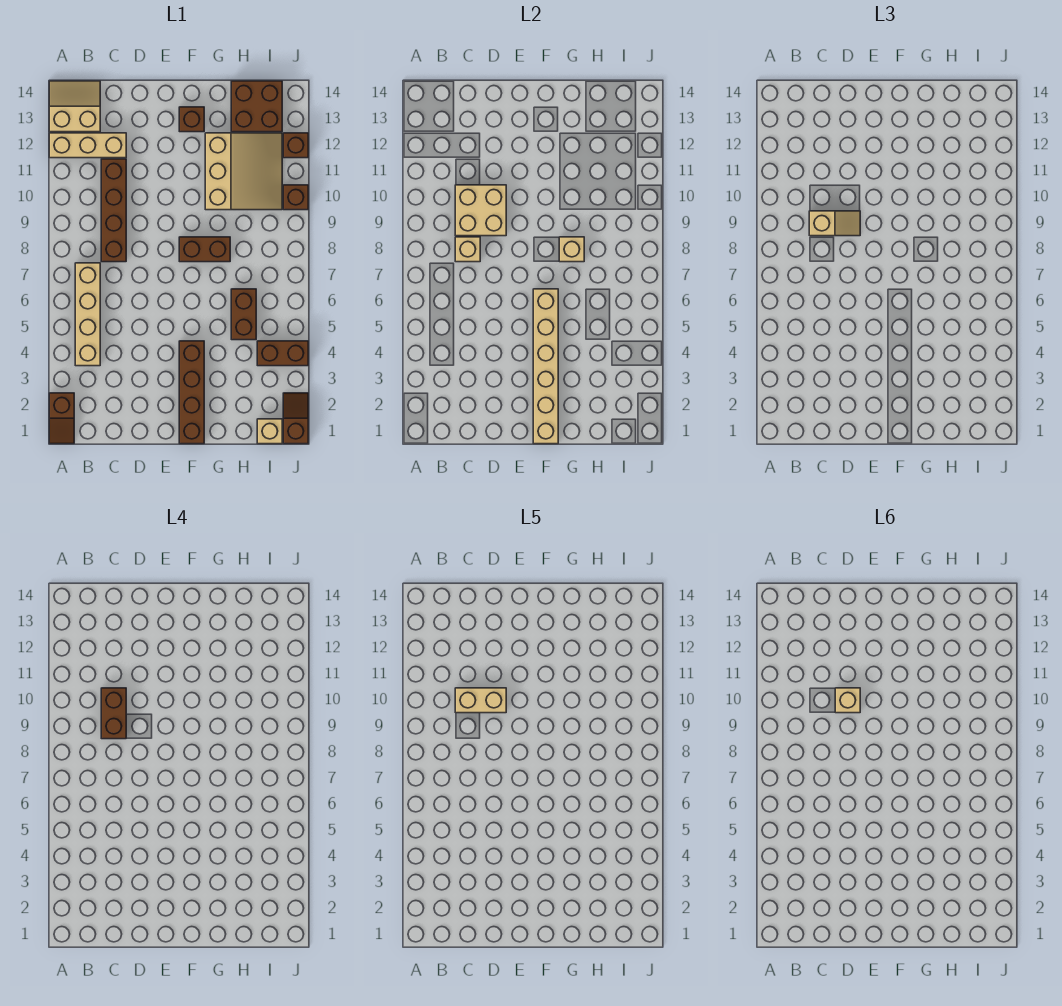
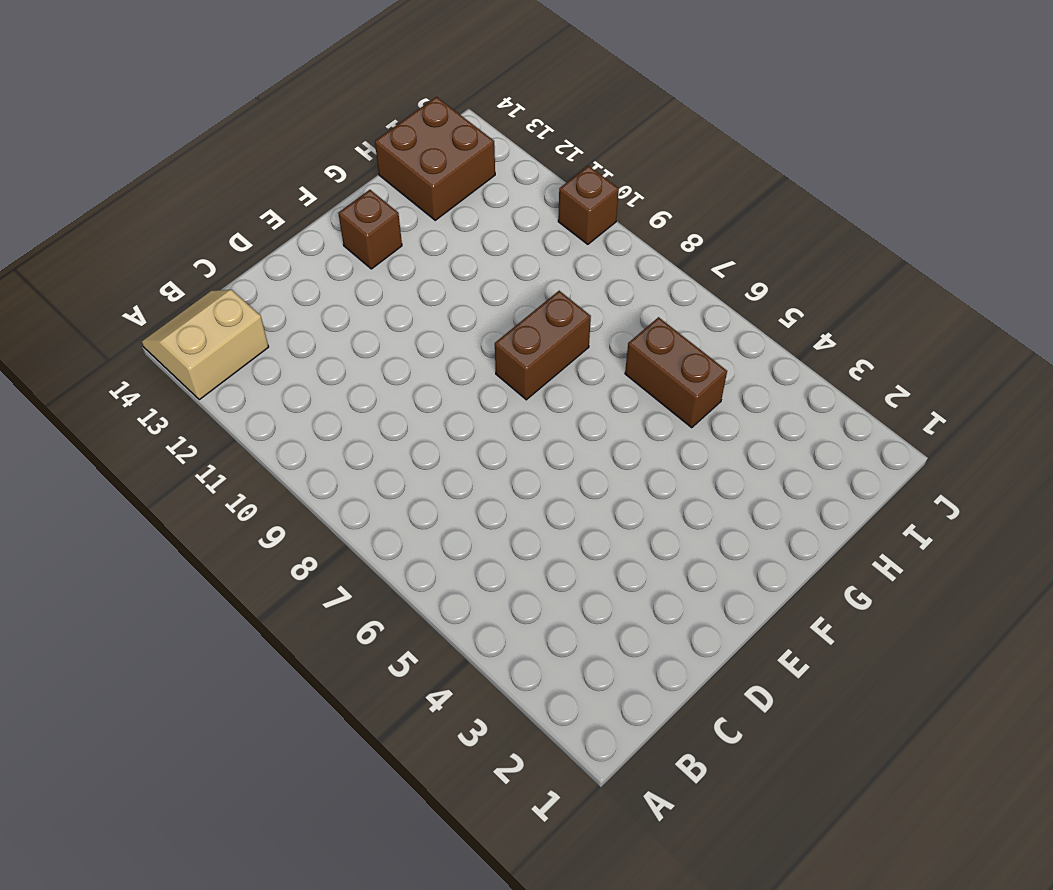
none -> brown slope A1:A2 level 1 top 2
none -> tan brick A12:C12 level 1
none -> tan brick B4:B7 level 1

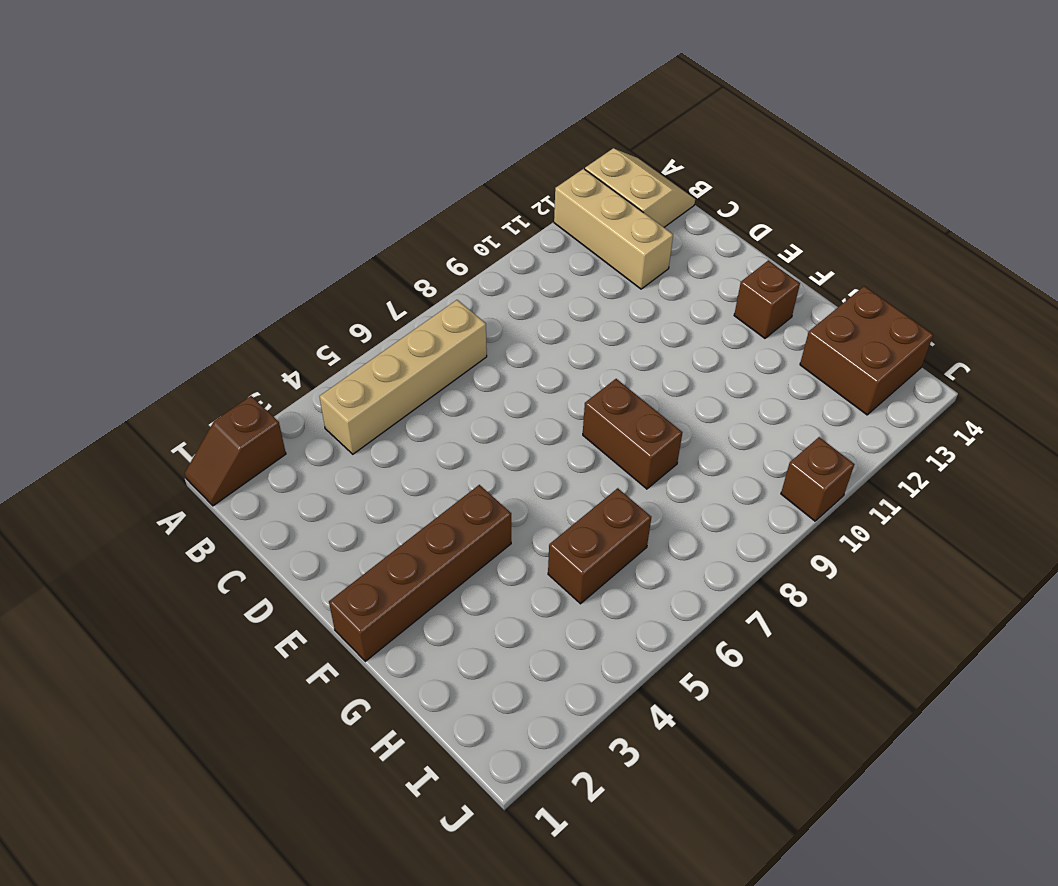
none -> brown brick C8:C11 level 1
none -> tan slope G10:I12 level 1 top G
none -> tan brick I1 level 1

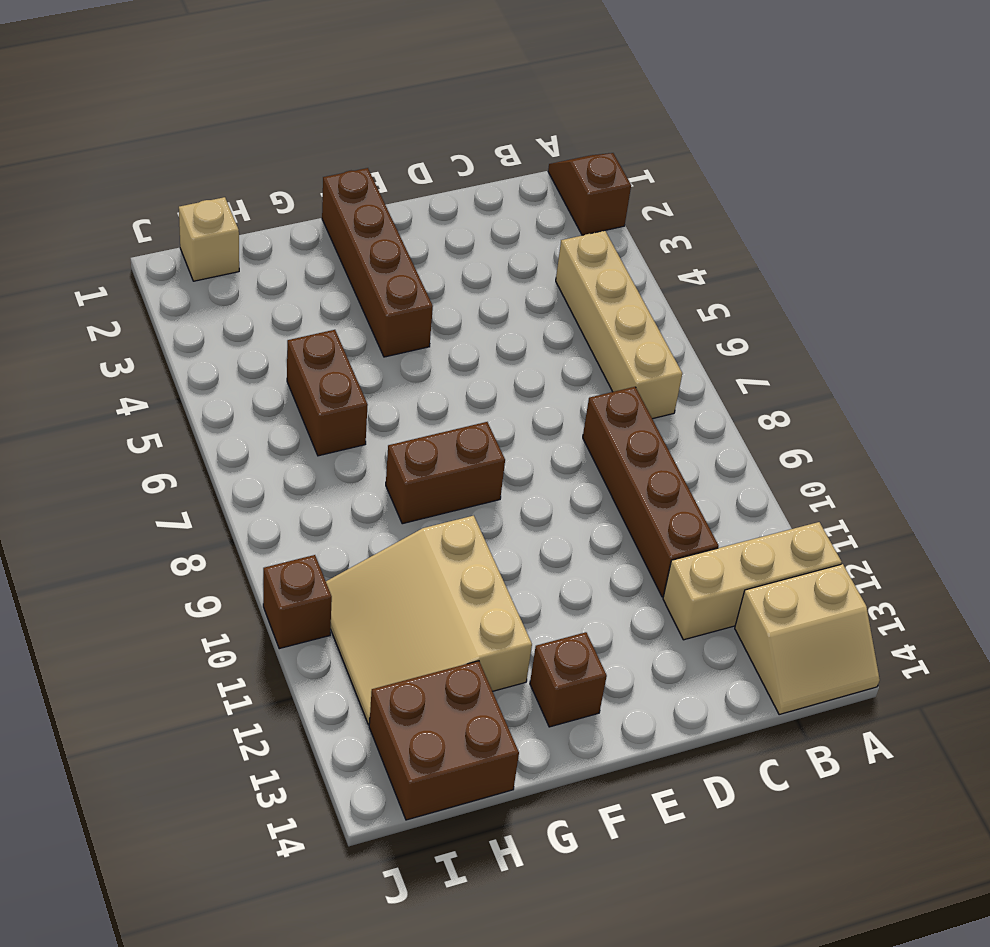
none -> brown brick I4:J4 level 1
none -> brown slope J1:J2 level 1 top 1
none -> brown brick J12 level 1

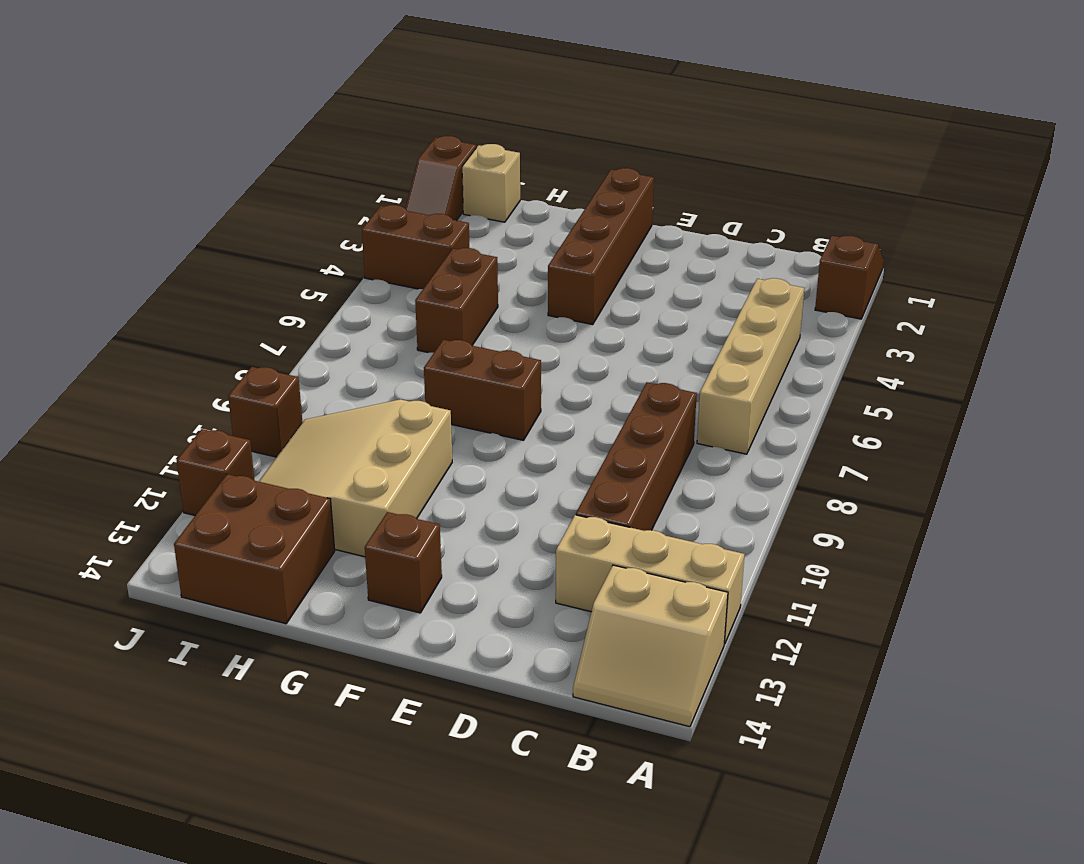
none -> tan brick C8 level 2
none -> tan brick C9:D10 level 2
none -> tan brick F1:F6 level 2

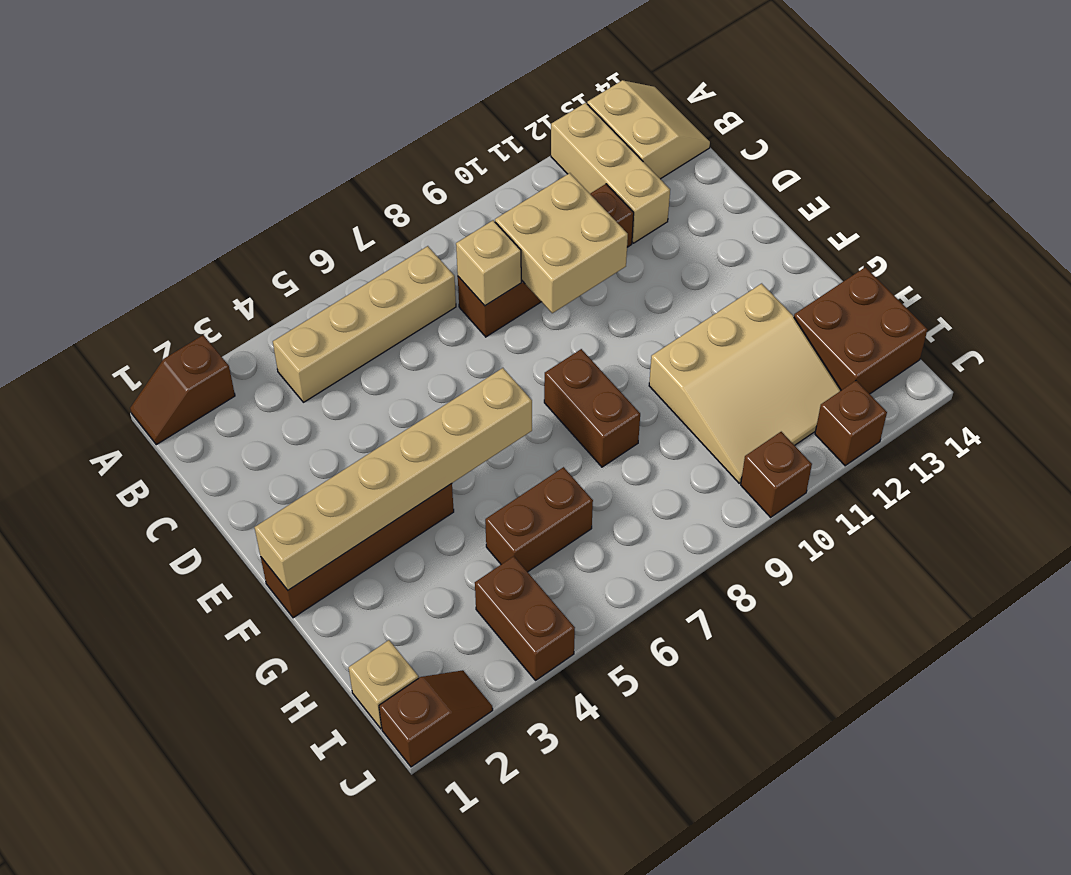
none -> brown brick F13 level 1
none -> tan brick G8 level 2
none -> tan slope C9:D9 level 3 top C

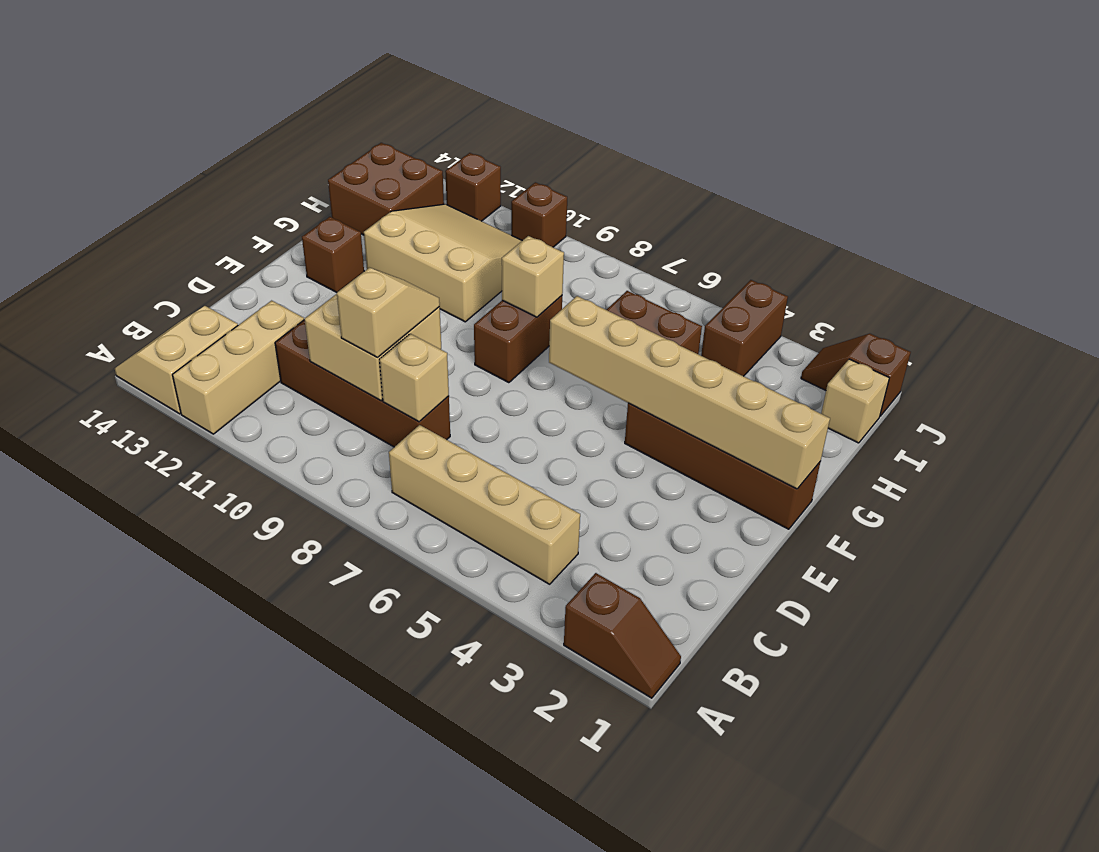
none -> brown brick C9:C10 level 4
none -> tan brick C10:D10 level 5
none -> tan brick D10 level 6

